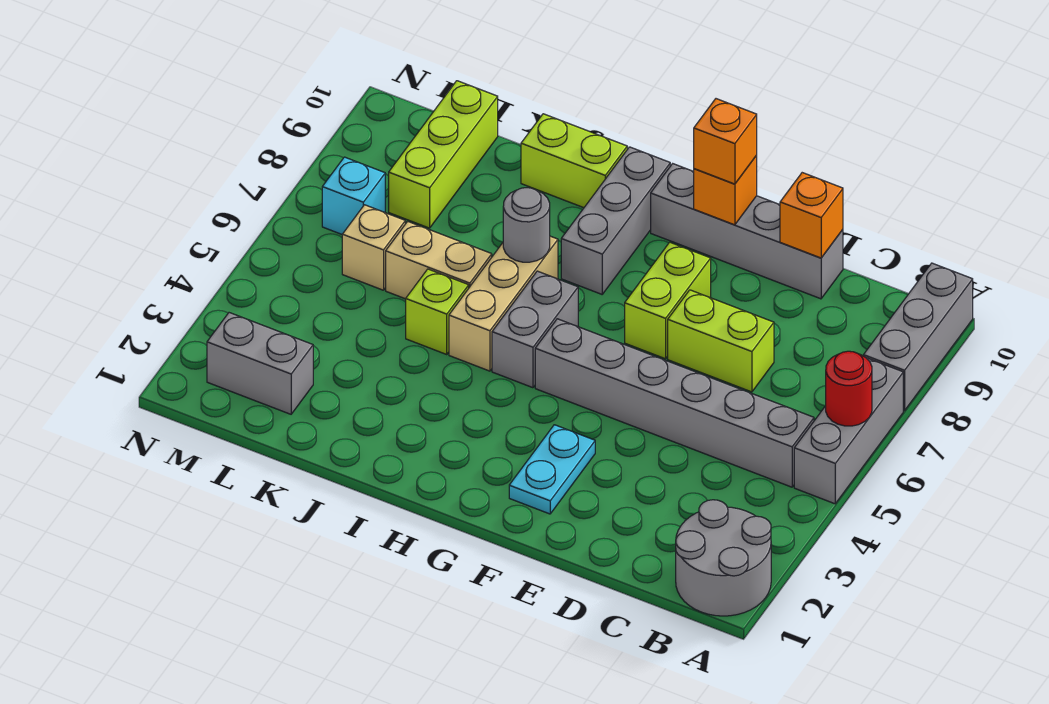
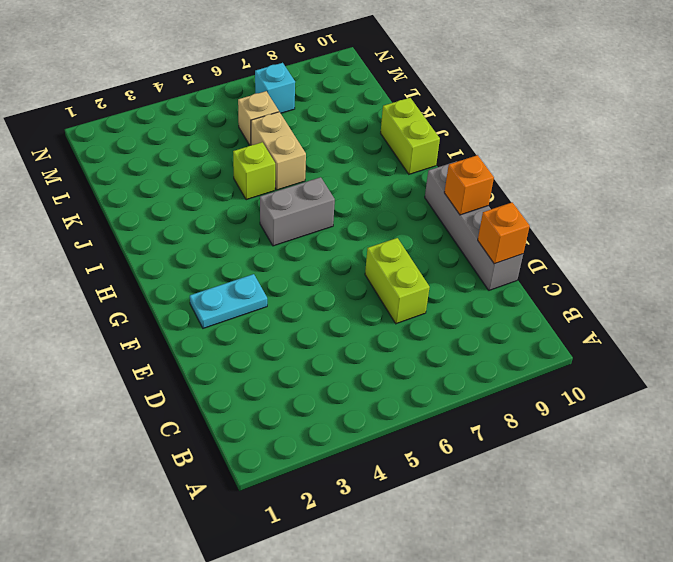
none -> grey round brick A1:B2 level 1
none -> grey brick A5:A7 level 1
none -> grey brick A8:A10 level 1

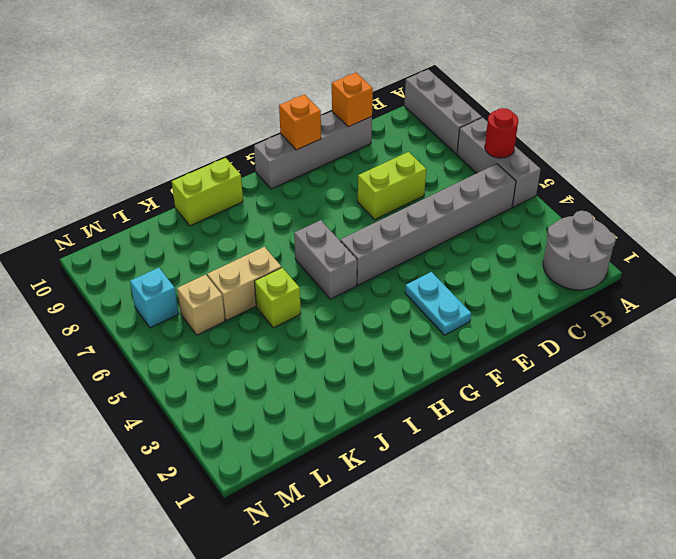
none -> lime brick F7:F8 level 1
none -> grey brick H8:H10 level 1
none -> tan brick I5:I7 level 1

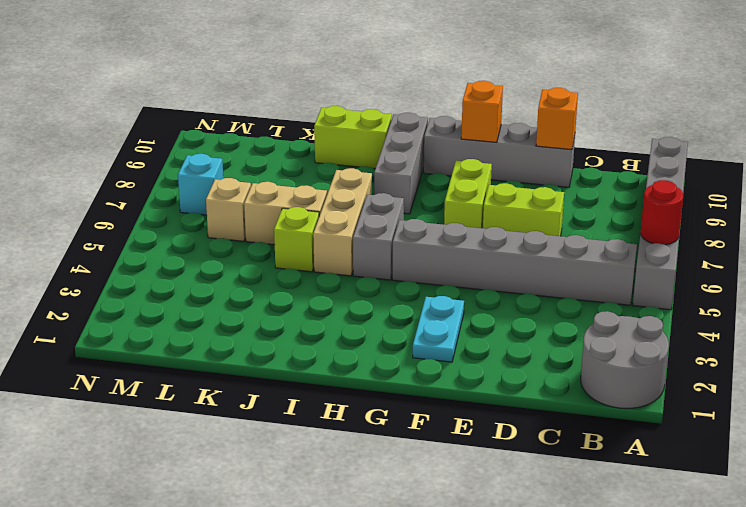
none -> grey brick L2:M2 level 1
none -> lime brick L8:L10 level 1
none -> grey round brick I7 level 2

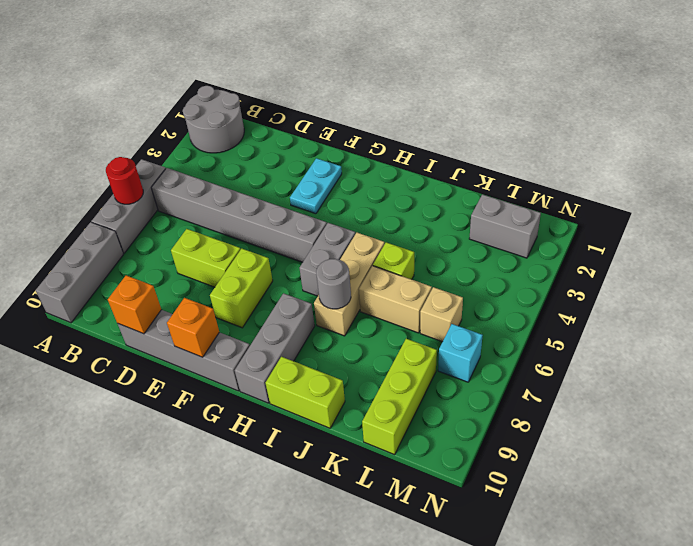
none -> orange brick F10 level 3

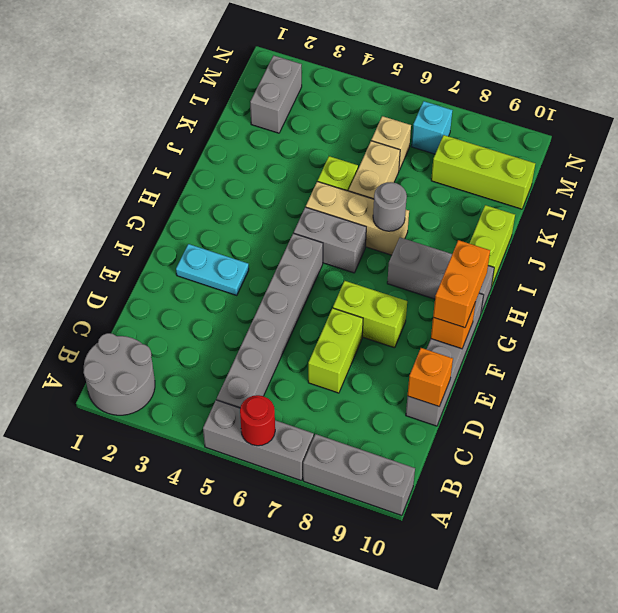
orange brick F10:G10 level 3 -> orange brick F10 level 3

